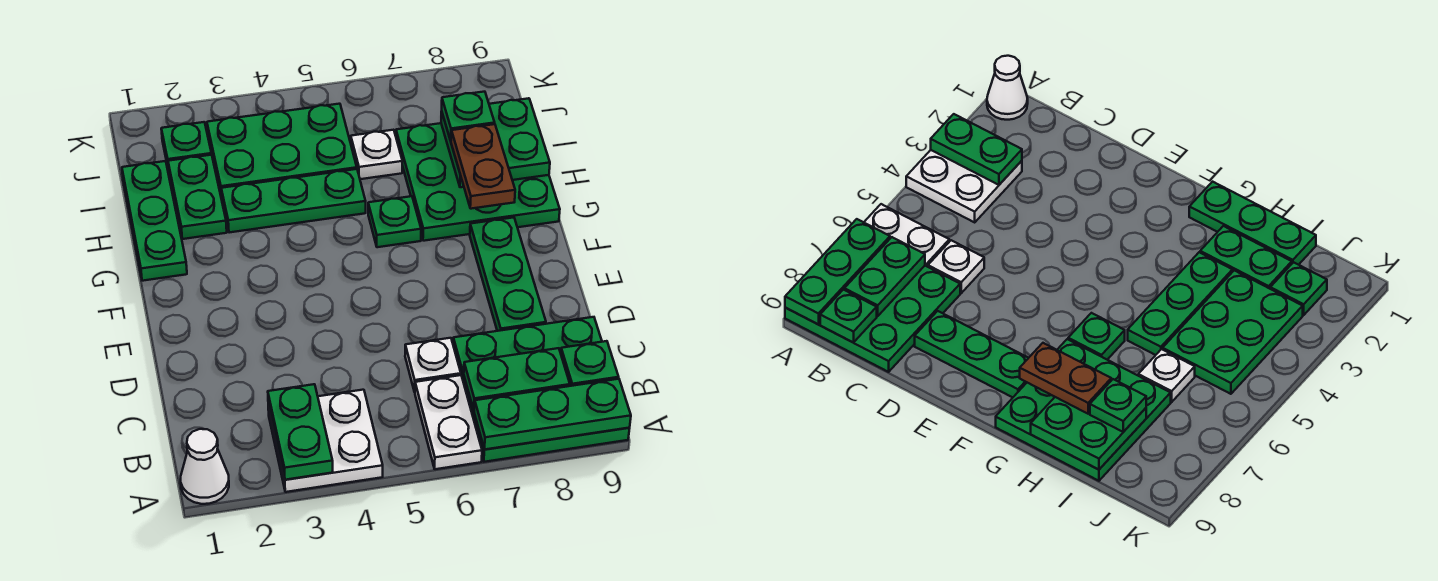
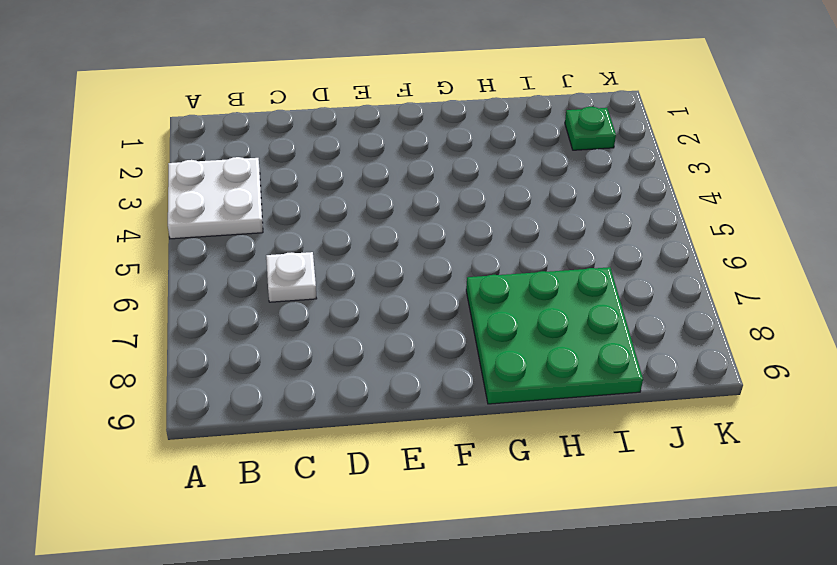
none -> white cone A1 level 1
none -> white plate A6:B6 level 1
none -> green plate A7:C9 level 1

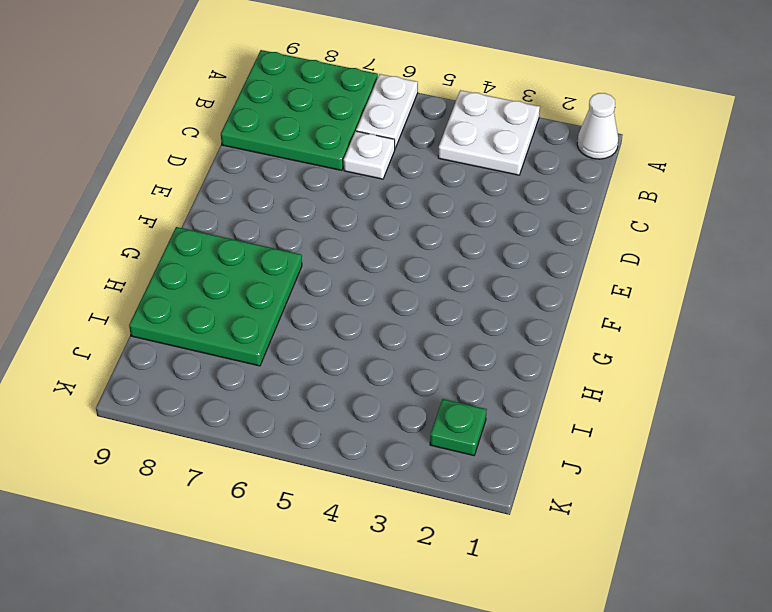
none -> green plate D8:F8 level 1
none -> green plate G1:I1 level 1
none -> green plate G6 level 1

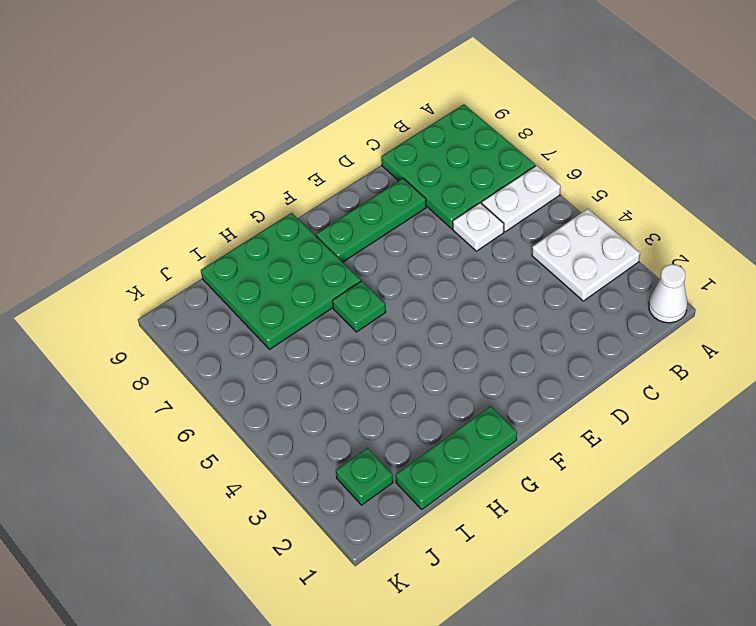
none -> green plate H2:I2 level 1
none -> green plate H3:H5 level 1
none -> green plate I3:J5 level 1

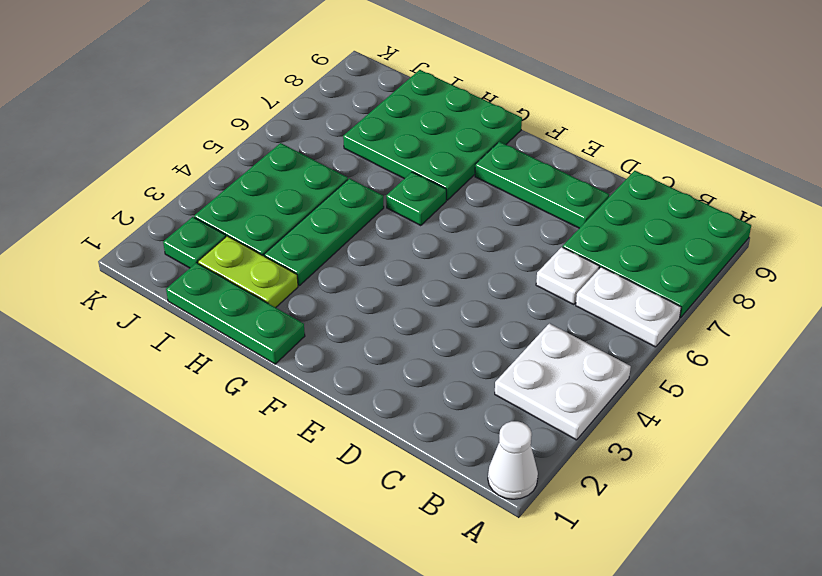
lime plate H2:I2 level 1 -> green plate H2:I2 level 1
none -> white plate I6 level 1
none -> green plate A3:B3 level 2
none -> green plate A7:A9 level 2

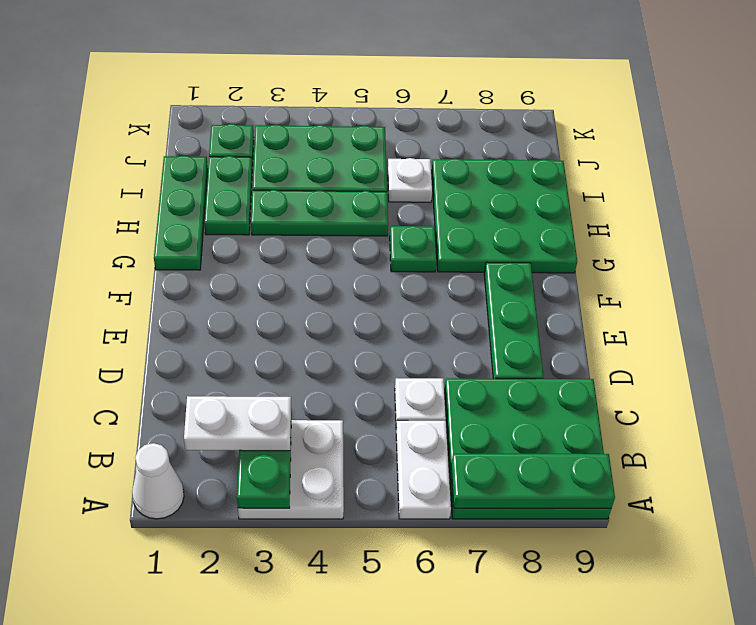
white plate B2:B3 level 3 -> none
none -> green plate B7:B8 level 2
none -> green plate B9 level 2
none -> green plate H8:I9 level 2

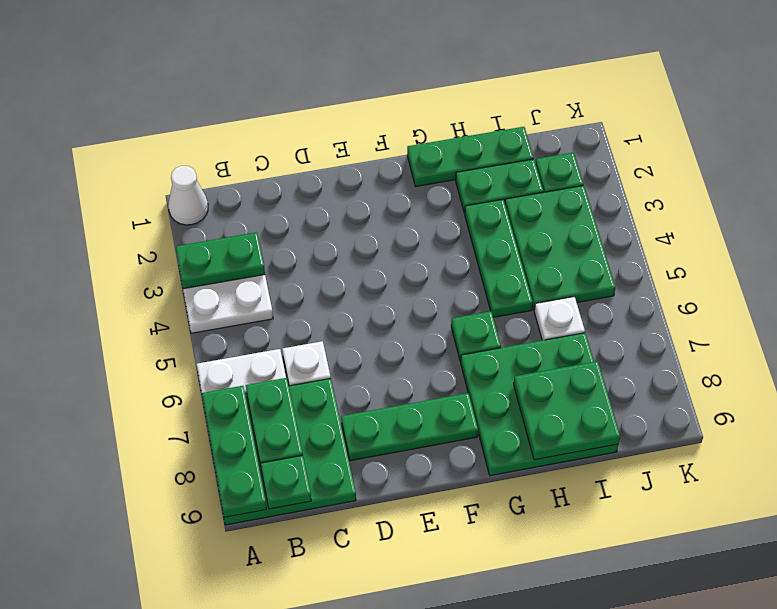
none -> brown plate G8:H8 level 3
none -> green plate I8 level 3

